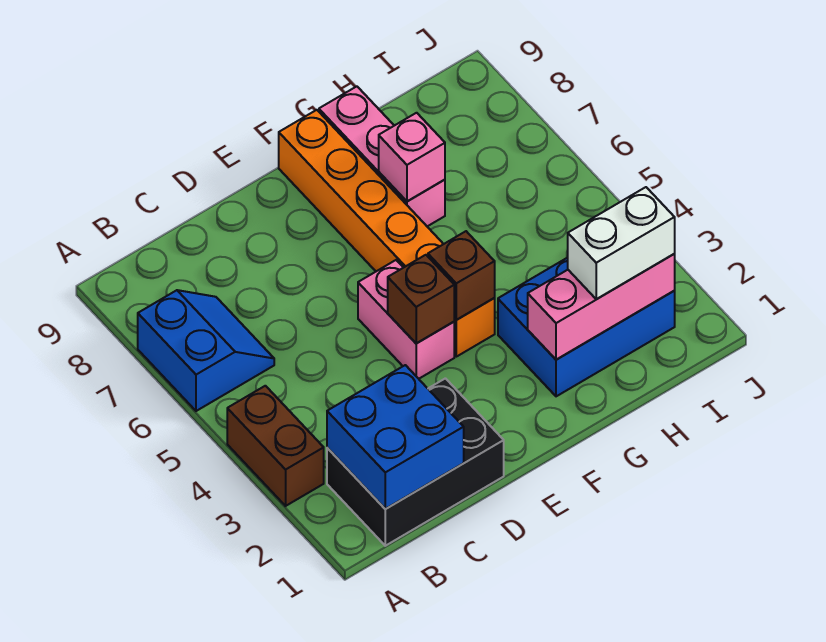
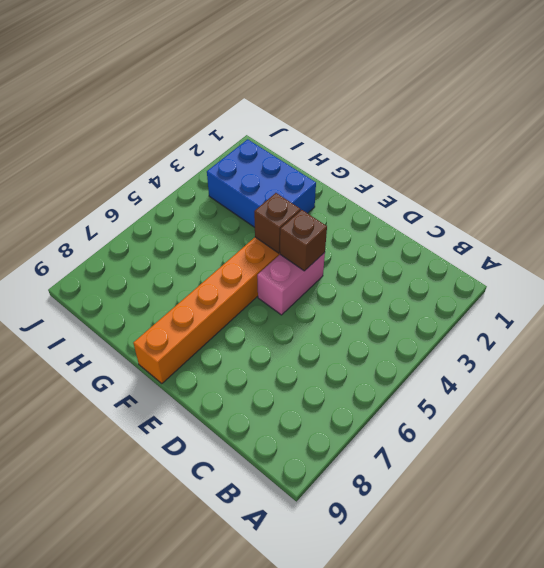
none -> brown brick A3:A4 level 1
none -> blue slope A6:B7 level 1 top A
none -> black brick B1:D2 level 1

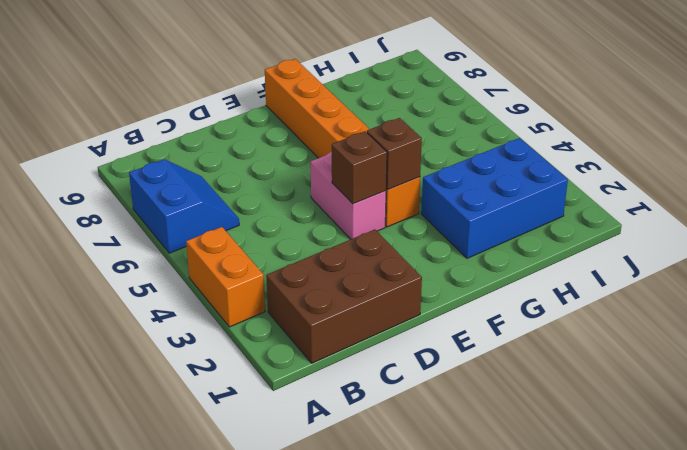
orange brick A3:A4 level 1 -> brown brick A3:A4 level 1
brown brick B1:D2 level 1 -> black brick B1:D2 level 1
none -> pink brick G7:G9 level 1
none -> blue brick B1:C2 level 2
none -> pink brick G2:I2 level 2

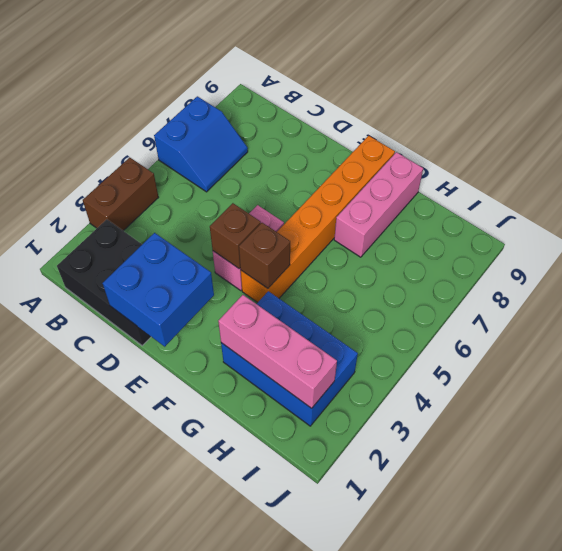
blue brick D1:E2 level 2 -> blue brick B1:C2 level 2
none -> pink brick G7 level 2
none -> white brick H2:I2 level 3

